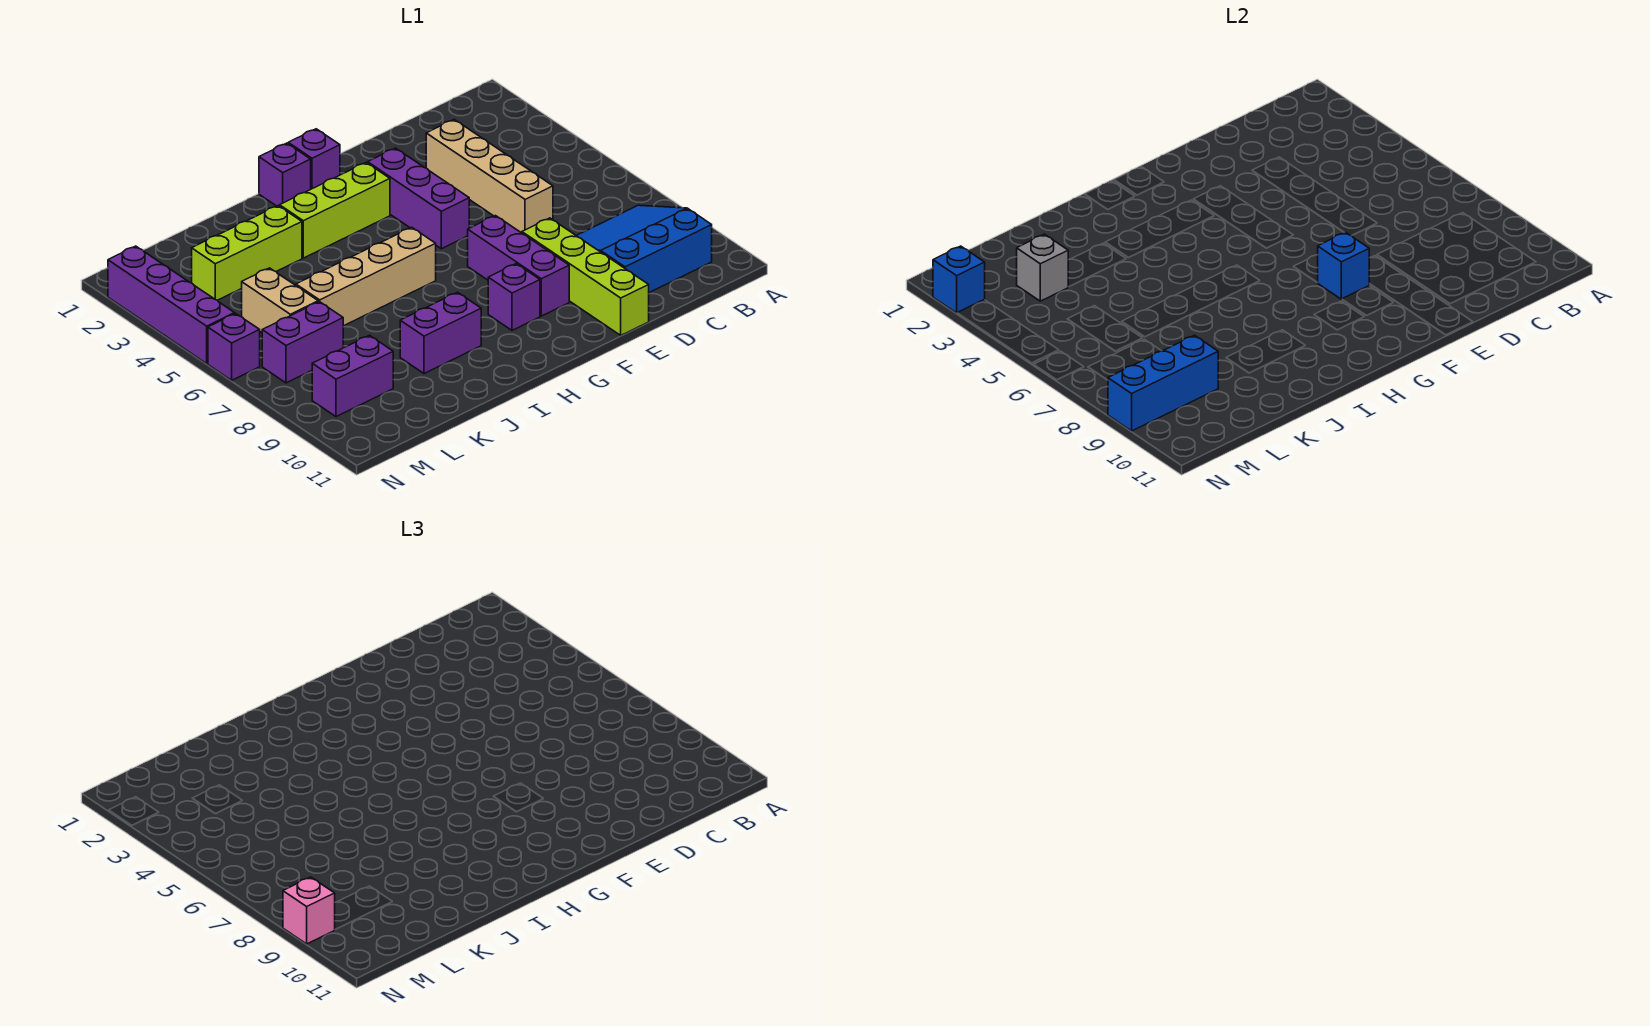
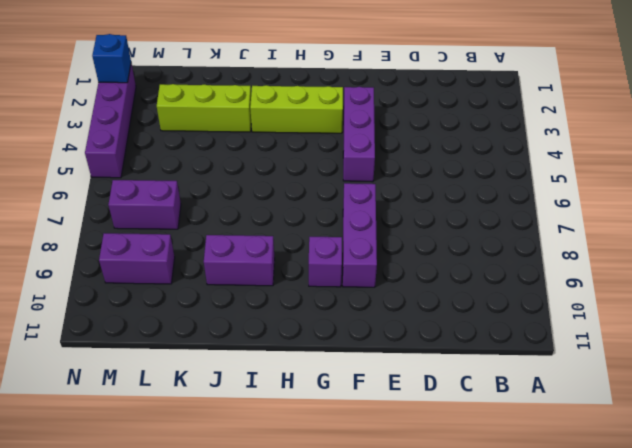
none -> blue slope B8:D10 level 1 top 10
none -> tan brick D3:D6 level 1
none -> lime brick E8:E11 level 1

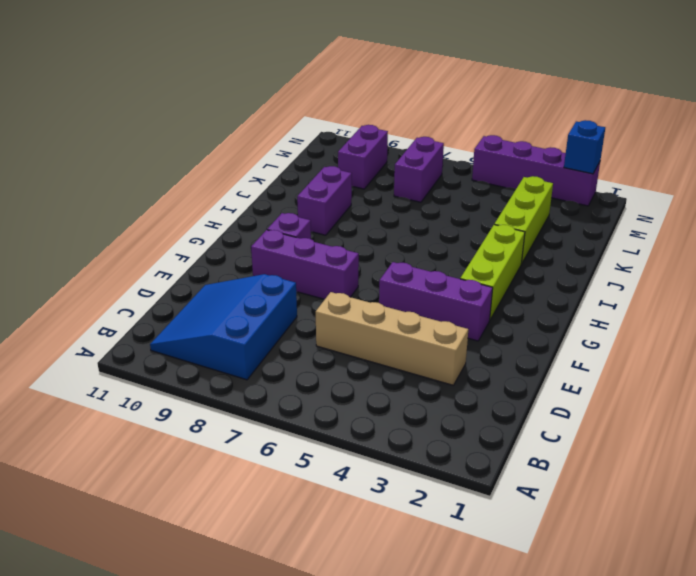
blue slope B8:D10 level 1 top 8 -> blue slope B8:D10 level 1 top 10
none -> lime brick E8:E11 level 1
none -> purple brick G1 level 1
none -> purple brick H1 level 1

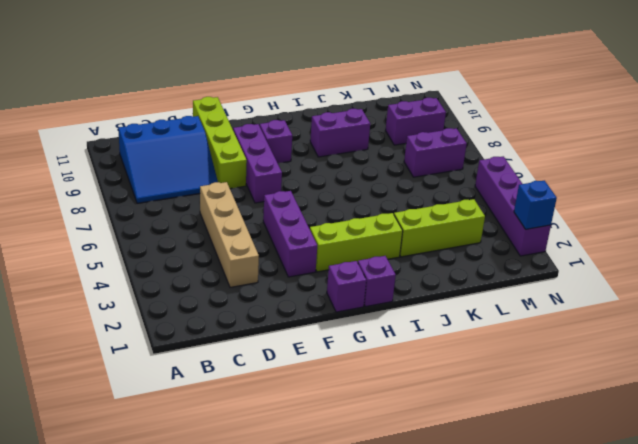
none -> tan brick H6:K6 level 1
none -> tan brick L5:L6 level 1
none -> purple brick N6 level 1

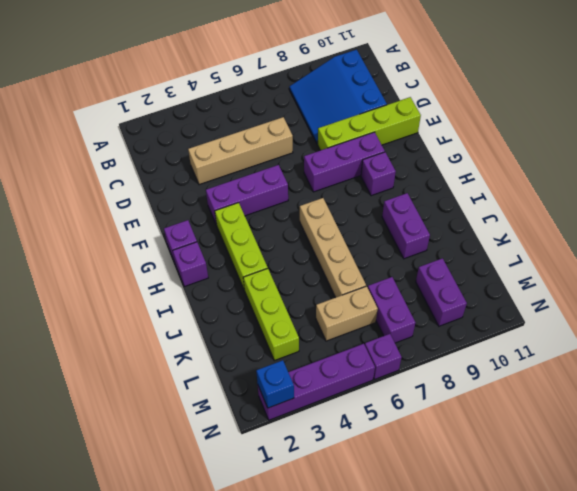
none -> blue brick F8 level 2
none -> grey brick L3 level 2
none -> blue brick L9:N9 level 2

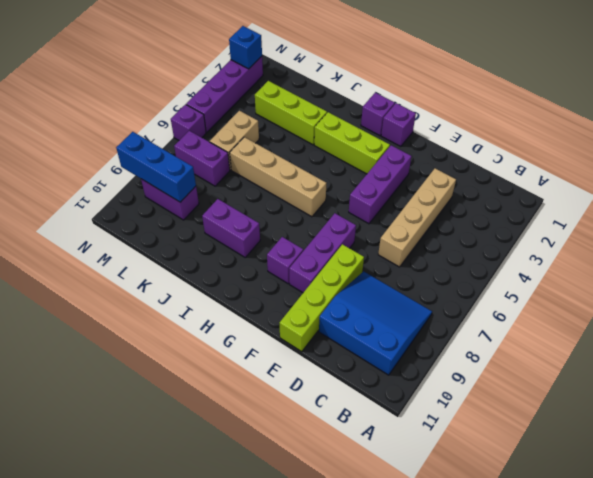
none -> blue brick F8 level 2
none -> grey brick L3 level 2
none -> pink brick N9 level 3

